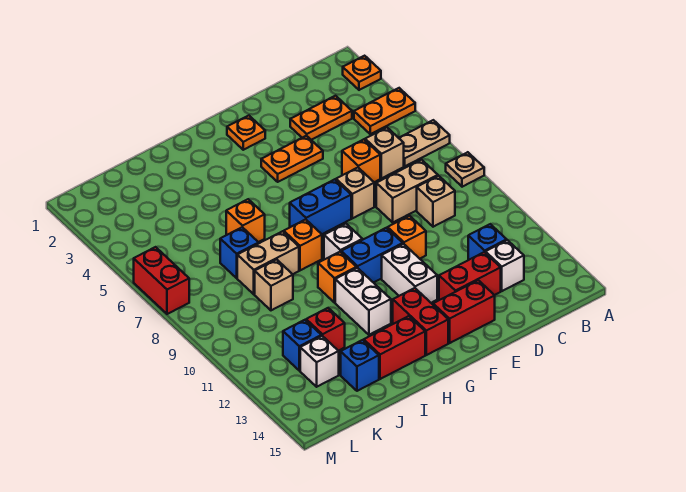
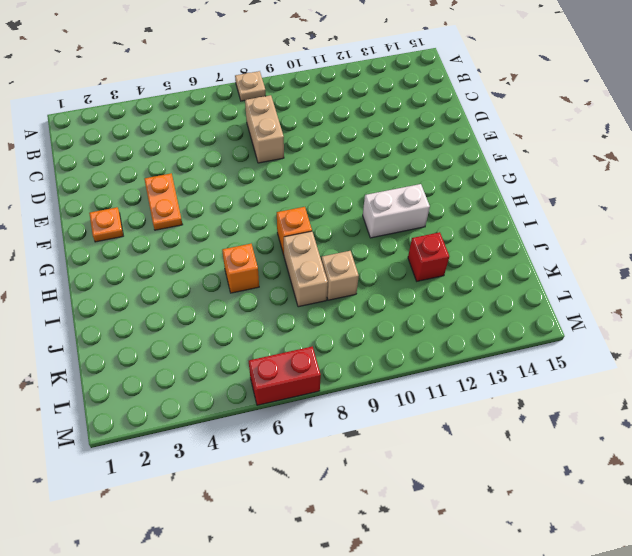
none -> orange plate A2 level 1
none -> orange plate A4:B4 level 1
none -> tan plate A6:B6 level 1
none -> orange plate C3:D3 level 1

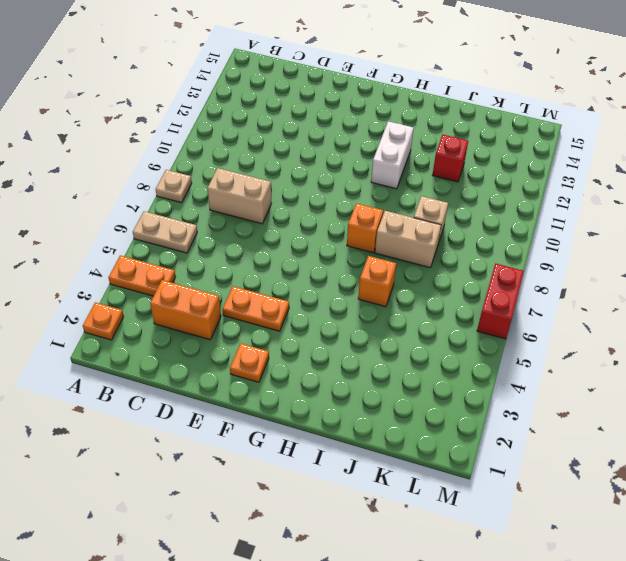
orange brick C3:D3 level 1 -> orange plate C3:D3 level 1
none -> tan brick C6 level 1
none -> tan brick C9 level 1
none -> blue brick C12 level 1
none -> white brick C13 level 1

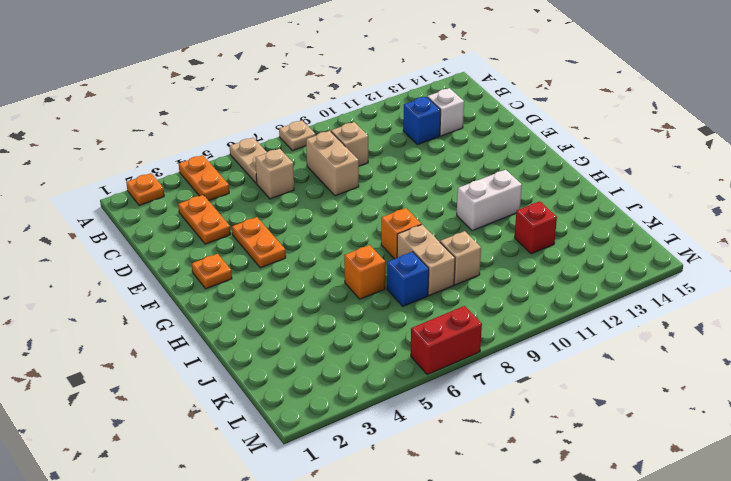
none -> orange brick D6 level 1
none -> red brick D13:E13 level 1
none -> tan brick E7 level 1
none -> orange brick E10 level 1

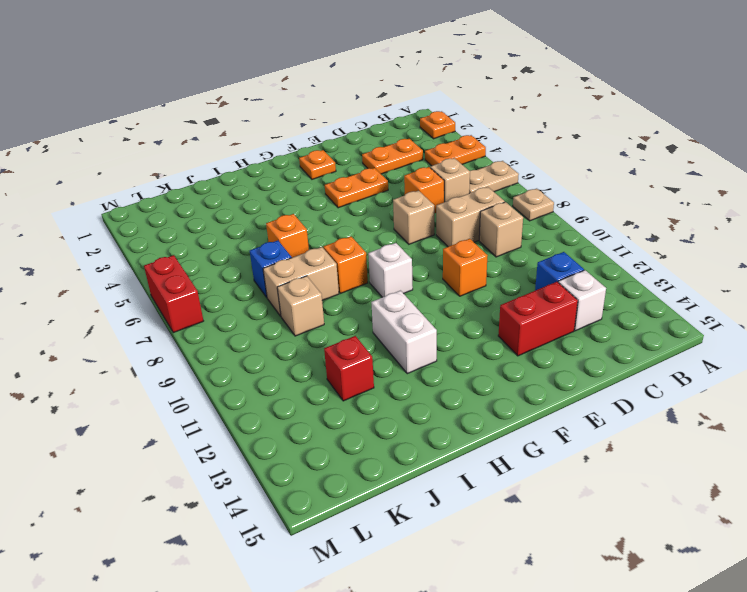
none -> red brick E14:F14 level 1
none -> blue brick F7:G7 level 1
none -> blue brick F10:G10 level 1
none -> white brick F11:F12 level 1

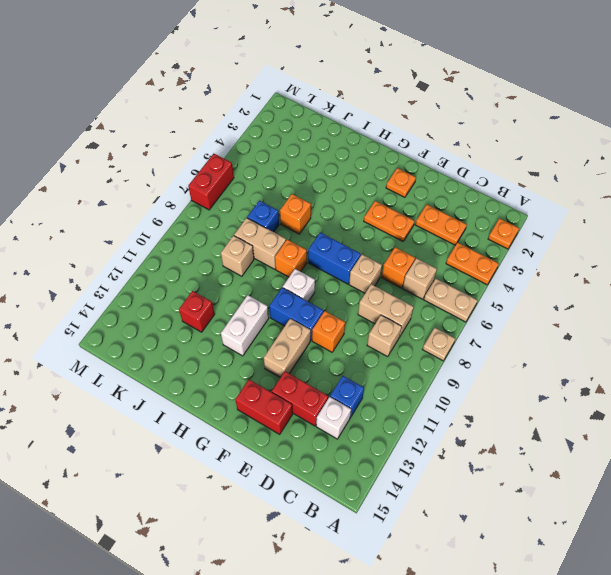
tan brick F11:F12 level 1 -> white brick F11:F12 level 1
none -> red brick G13:G14 level 1
none -> orange brick H10 level 1
none -> red brick H14:I14 level 1
none -> blue brick J14 level 1

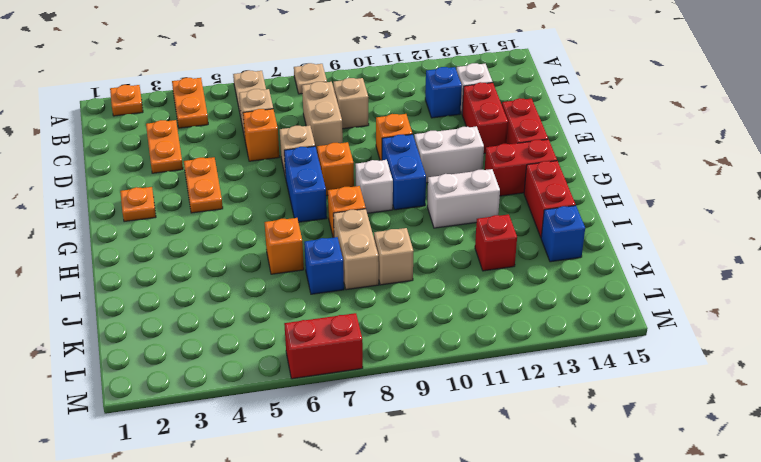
orange brick F8 level 1 -> orange brick H10 level 1
none -> blue brick K12 level 1
none -> white brick K13 level 1

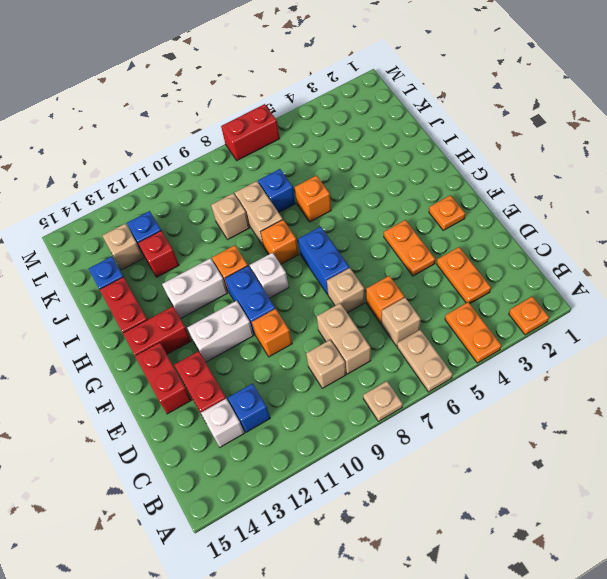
tan brick K13 level 1 -> white brick K13 level 1

